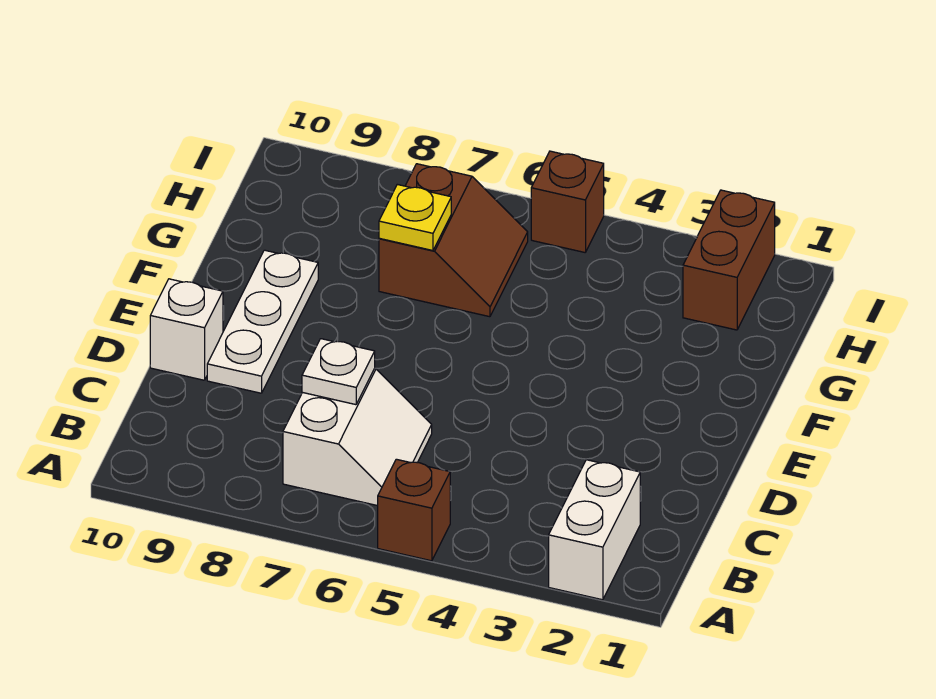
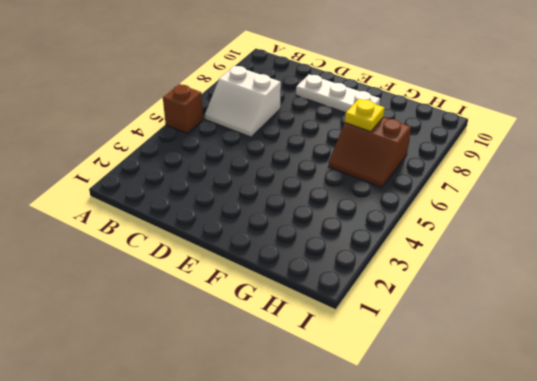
none -> white brick A2:B2 level 1
none -> white brick D10 level 1

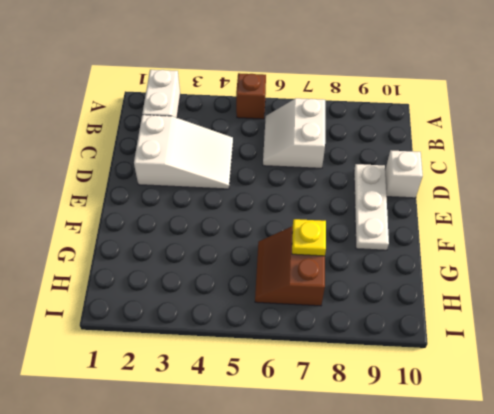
white slope C2:D4 level 1 top 2 -> none
none -> brown brick H2:I2 level 1
none -> brown brick I5 level 1

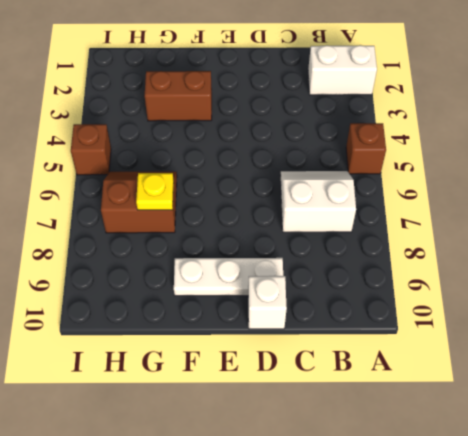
brown brick F3:G3 level 1 -> brown brick H2:I2 level 1
none -> white plate C7 level 2

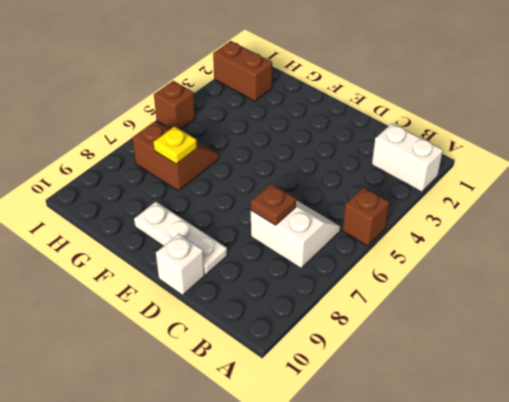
brown plate C7 level 2 -> white plate C7 level 2

